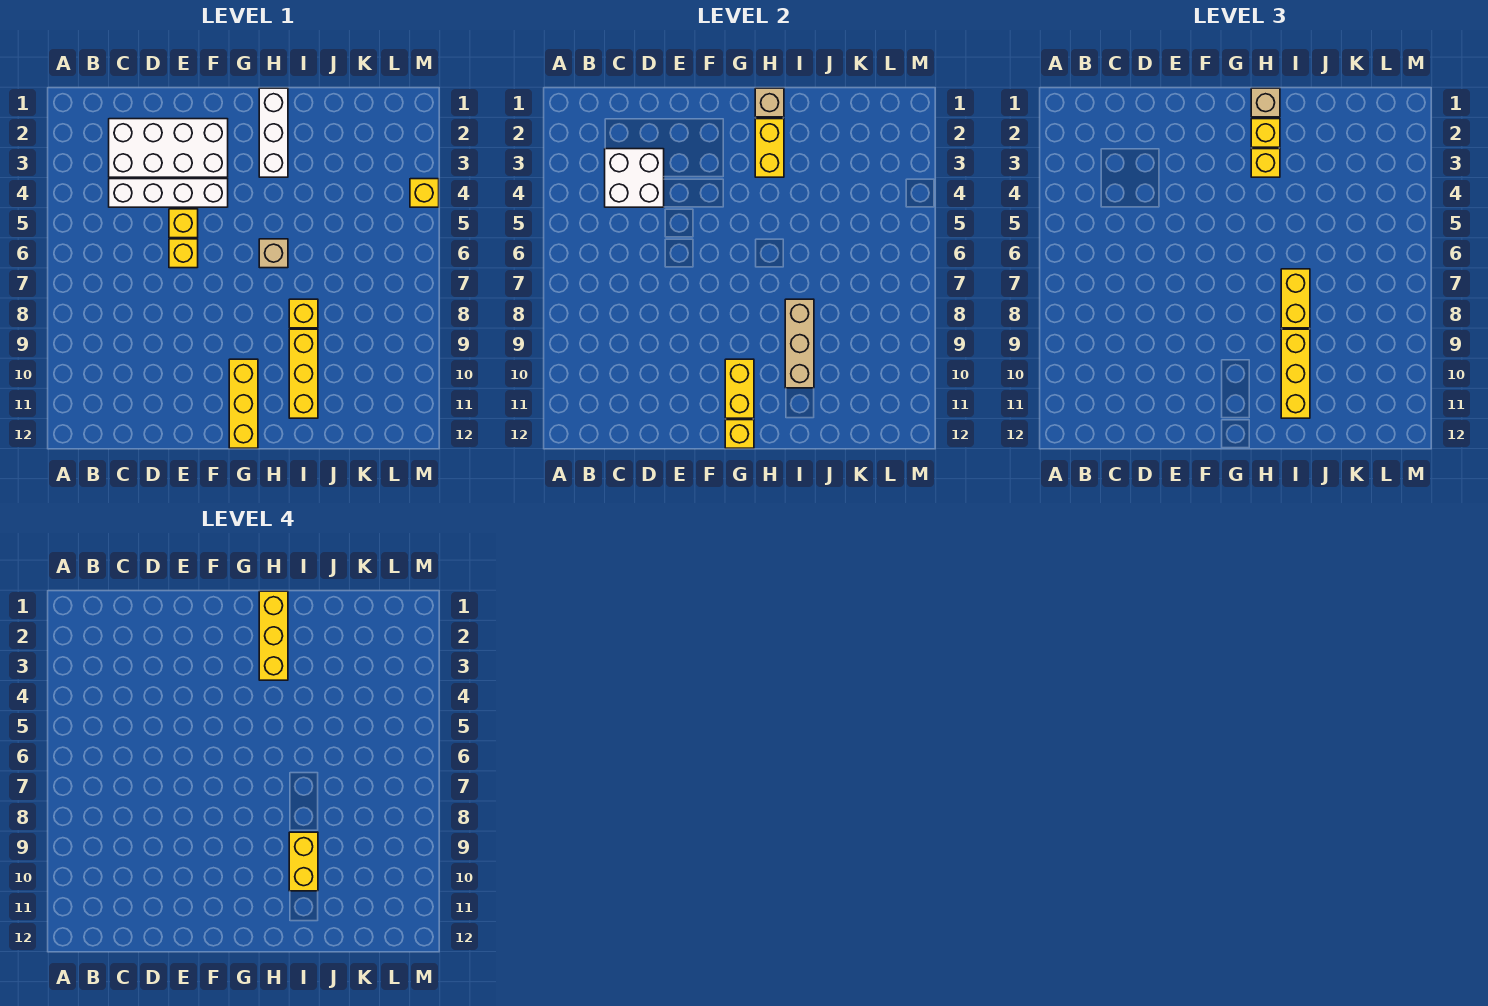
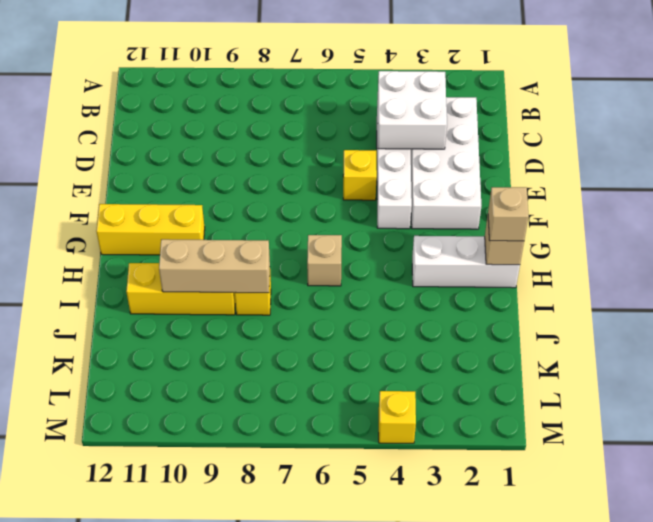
none -> yellow brick E6 level 1
none -> yellow brick G10:G11 level 2
none -> yellow brick G12 level 2

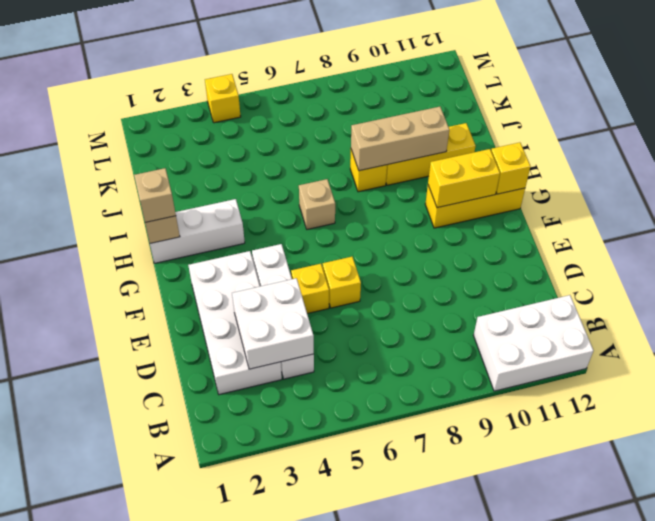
white brick A10:B12 level 1 -> none
none -> yellow brick H2:H3 level 2
none -> yellow brick H2 level 3
none -> yellow brick H3 level 3

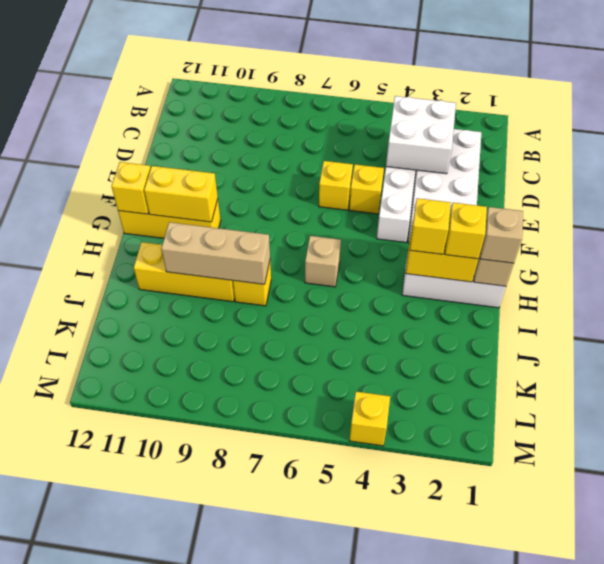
none -> yellow brick I7:I8 level 3
none -> yellow brick I9:I11 level 3
none -> yellow brick H1:H3 level 4

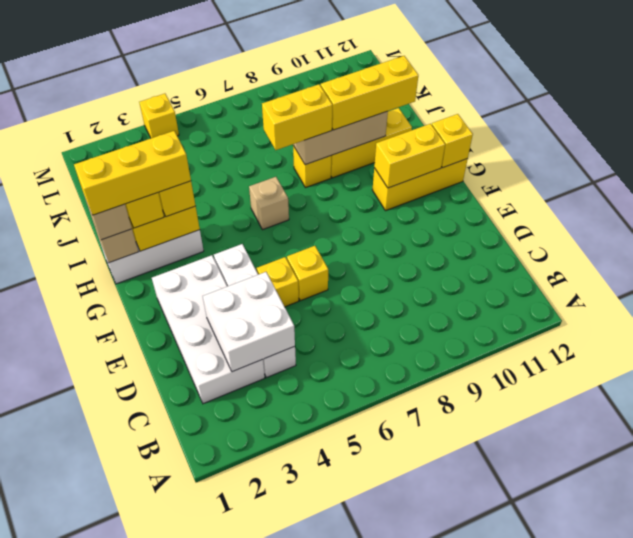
none -> yellow brick I9:I10 level 4

